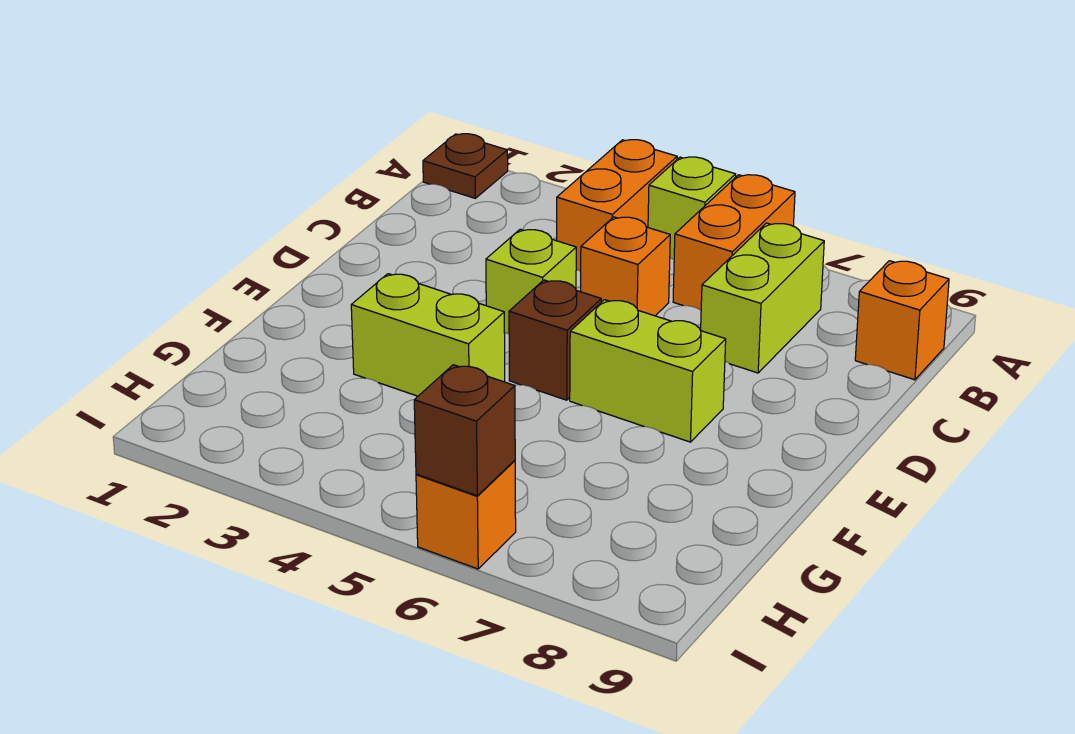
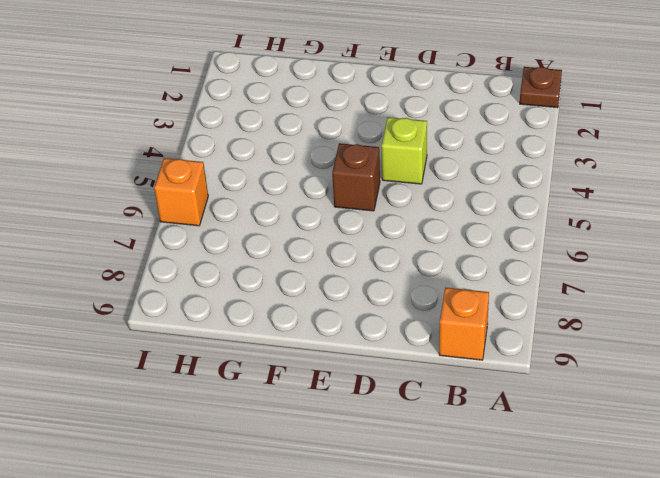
none -> orange brick A4:B4 level 1
none -> lime brick A5 level 1
none -> orange brick A6:B6 level 1

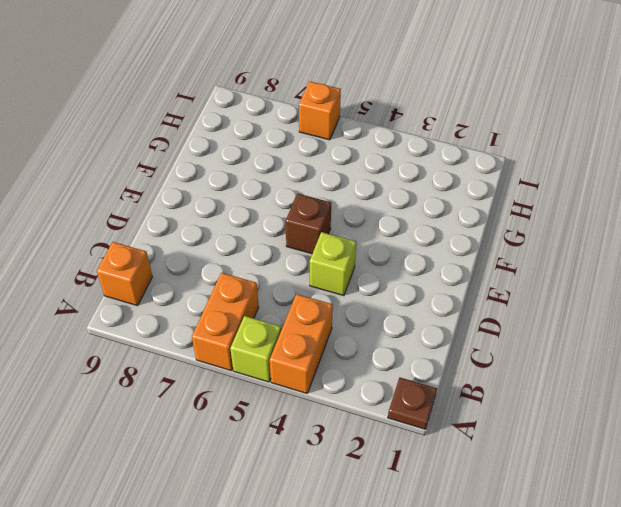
none -> lime brick B7:C7 level 1
none -> orange brick C5 level 1
none -> lime brick E6:E7 level 1

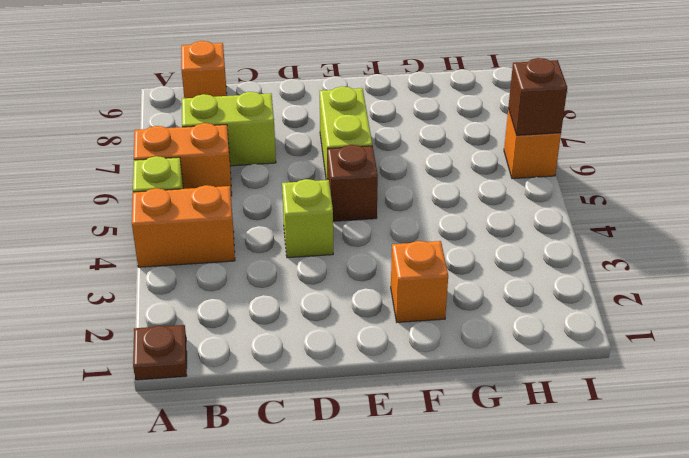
orange brick F2 level 1 -> orange brick C5 level 1
none -> lime brick F3:F4 level 1

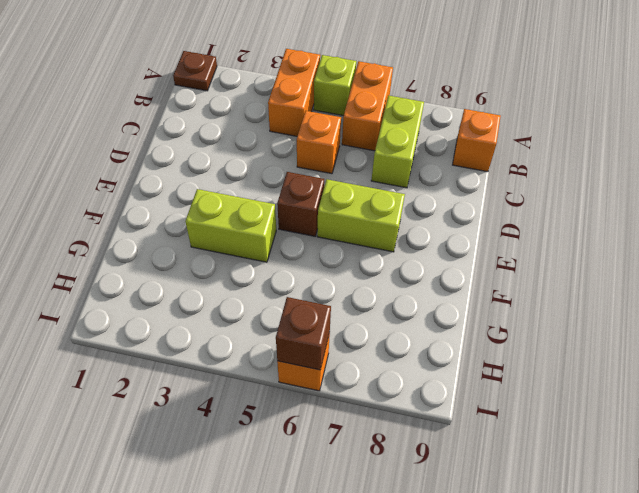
none -> lime brick D4 level 1

